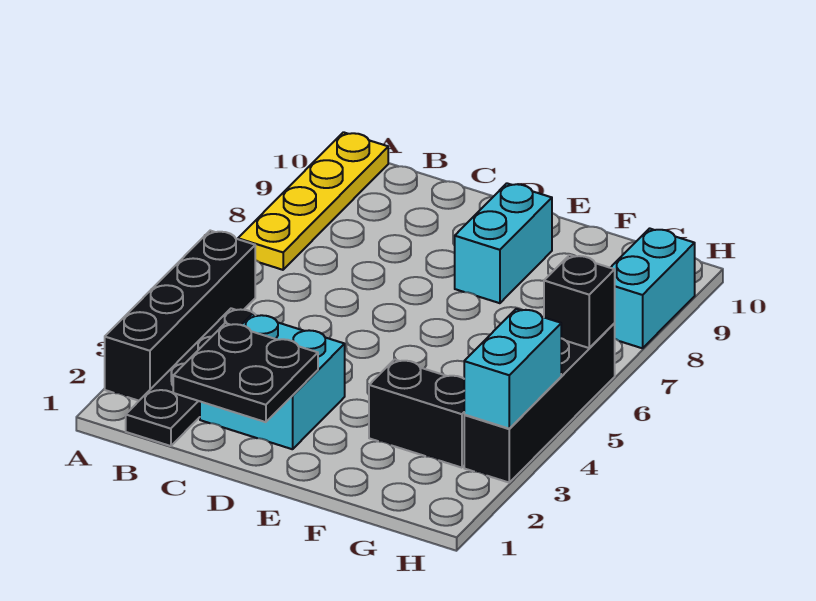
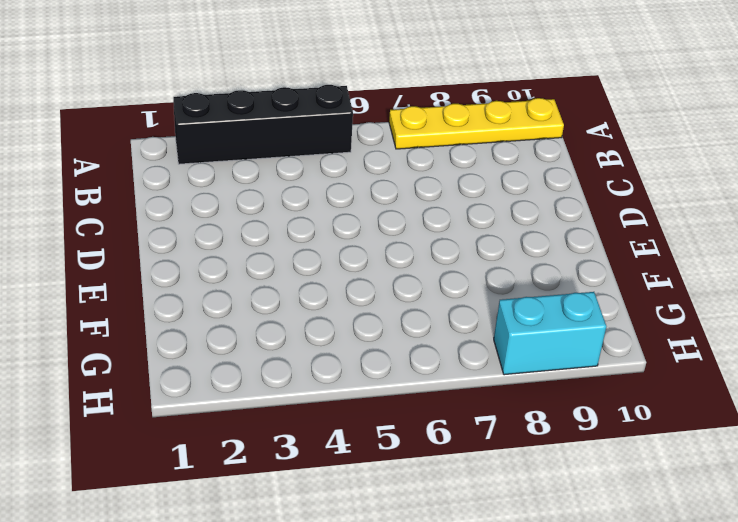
none -> black plate B1:B4 level 1
none -> cyan brick C2:D3 level 1

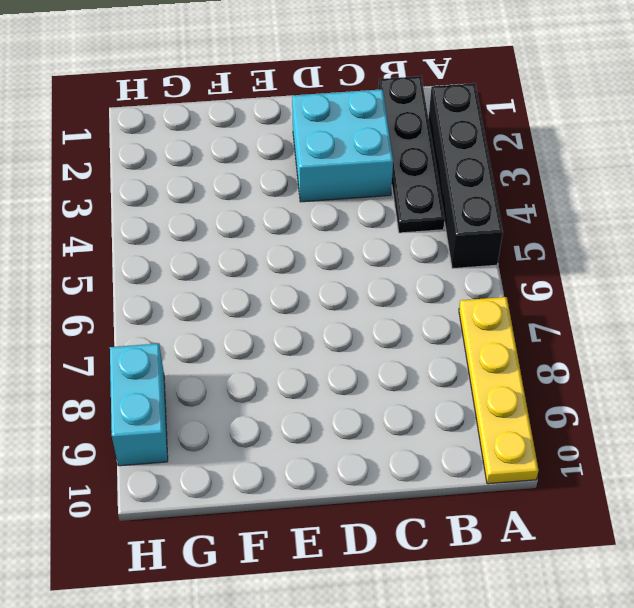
none -> cyan brick E8:E9 level 1
none -> black brick F3:G3 level 1

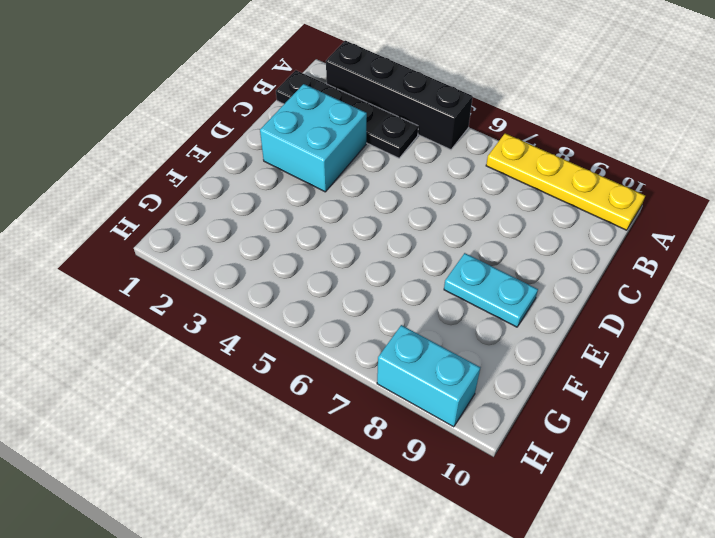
cyan plate E8:E9 level 1 -> cyan brick E8:E9 level 1
none -> black brick F3:G3 level 1
none -> black brick H3:H6 level 1

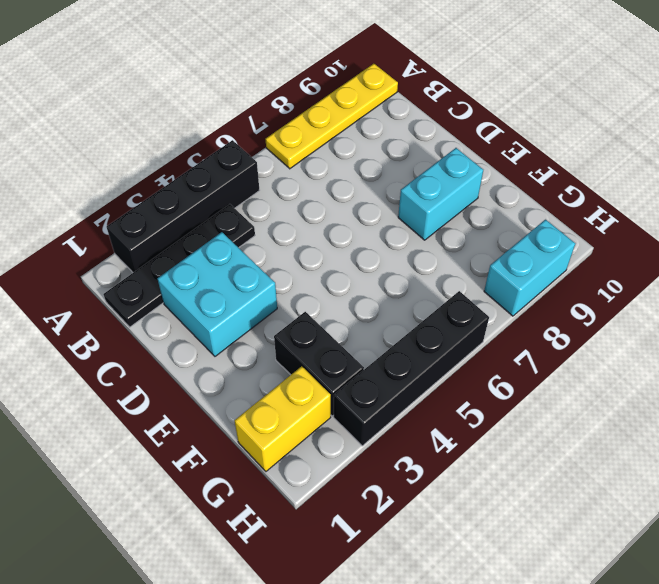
yellow brick G1:G2 level 1 -> none
none -> black plate C1:D2 level 2
none -> cyan brick H3:H4 level 2

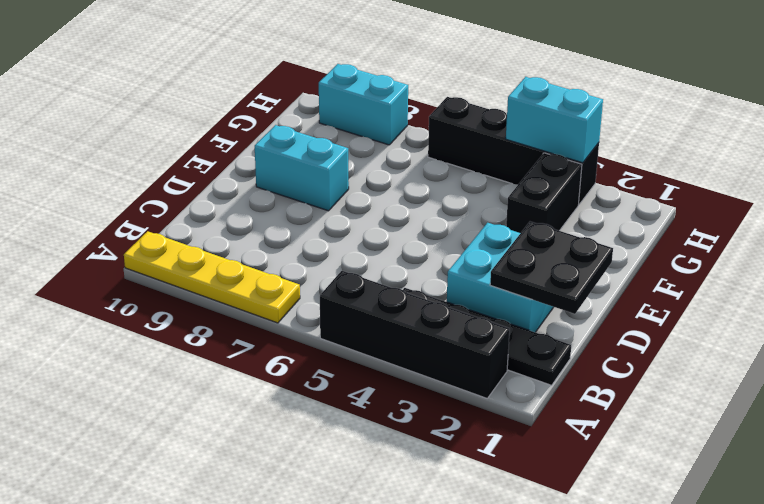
none -> black brick H6 level 2

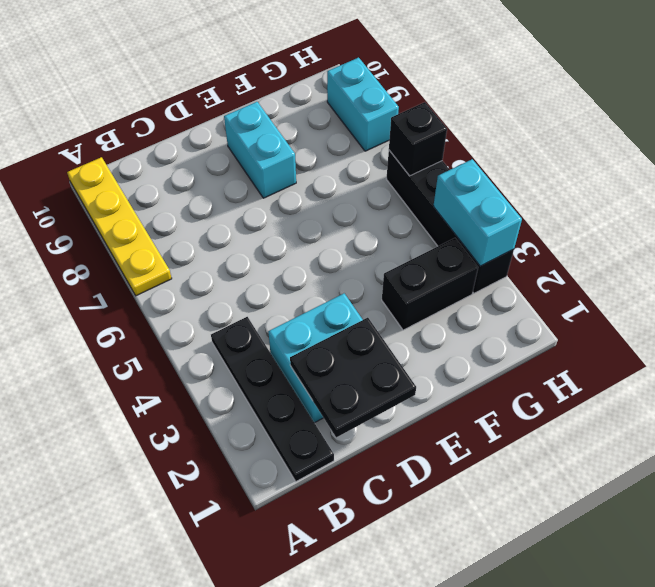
none -> black brick A2:A5 level 1

